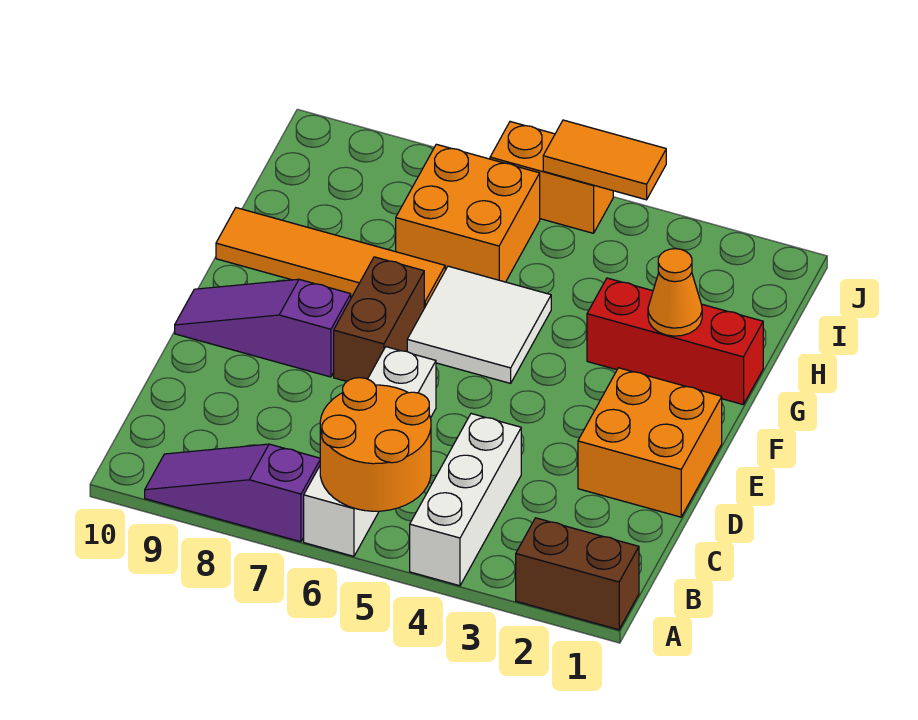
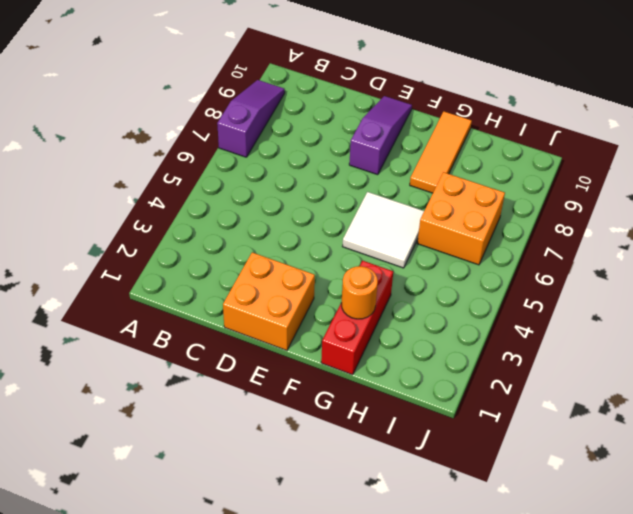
orange round brick G2 level 2 -> orange cone G2 level 2
orange tile G8:G10 level 1 -> orange tile G7:G10 level 1
none -> brown brick A1:A2 level 1
none -> white brick A4:C4 level 1
none -> white brick A6:D6 level 1

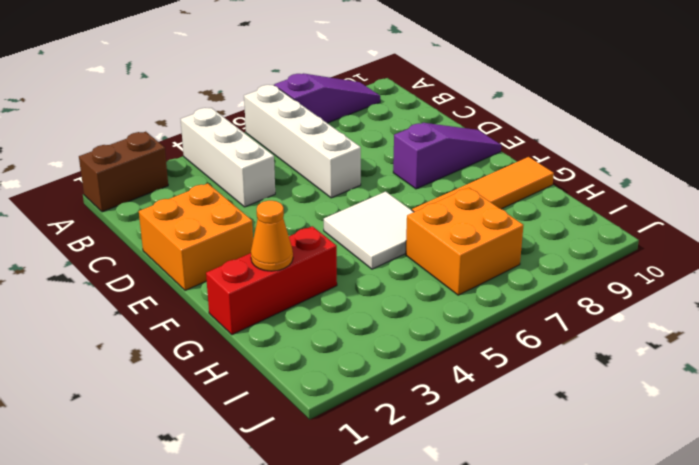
none -> brown brick E7:F7 level 1
none -> orange brick J5:J6 level 1
none -> orange round brick A5:B6 level 2

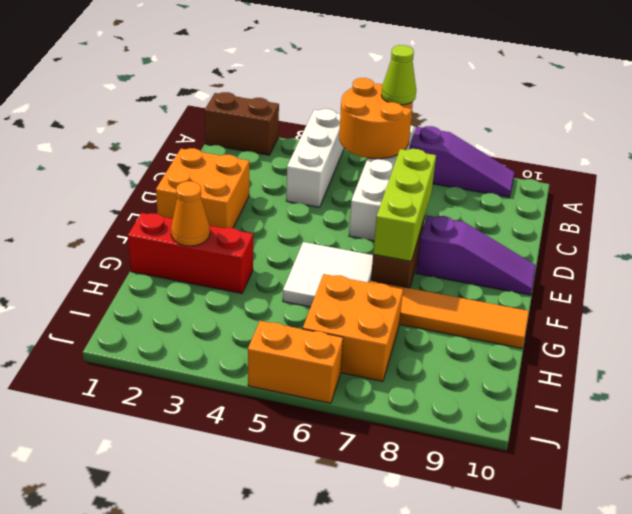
lime cone A6 level 3 -> none
lime brick D7:F7 level 2 -> none
none -> orange tile J4:J5 level 2

